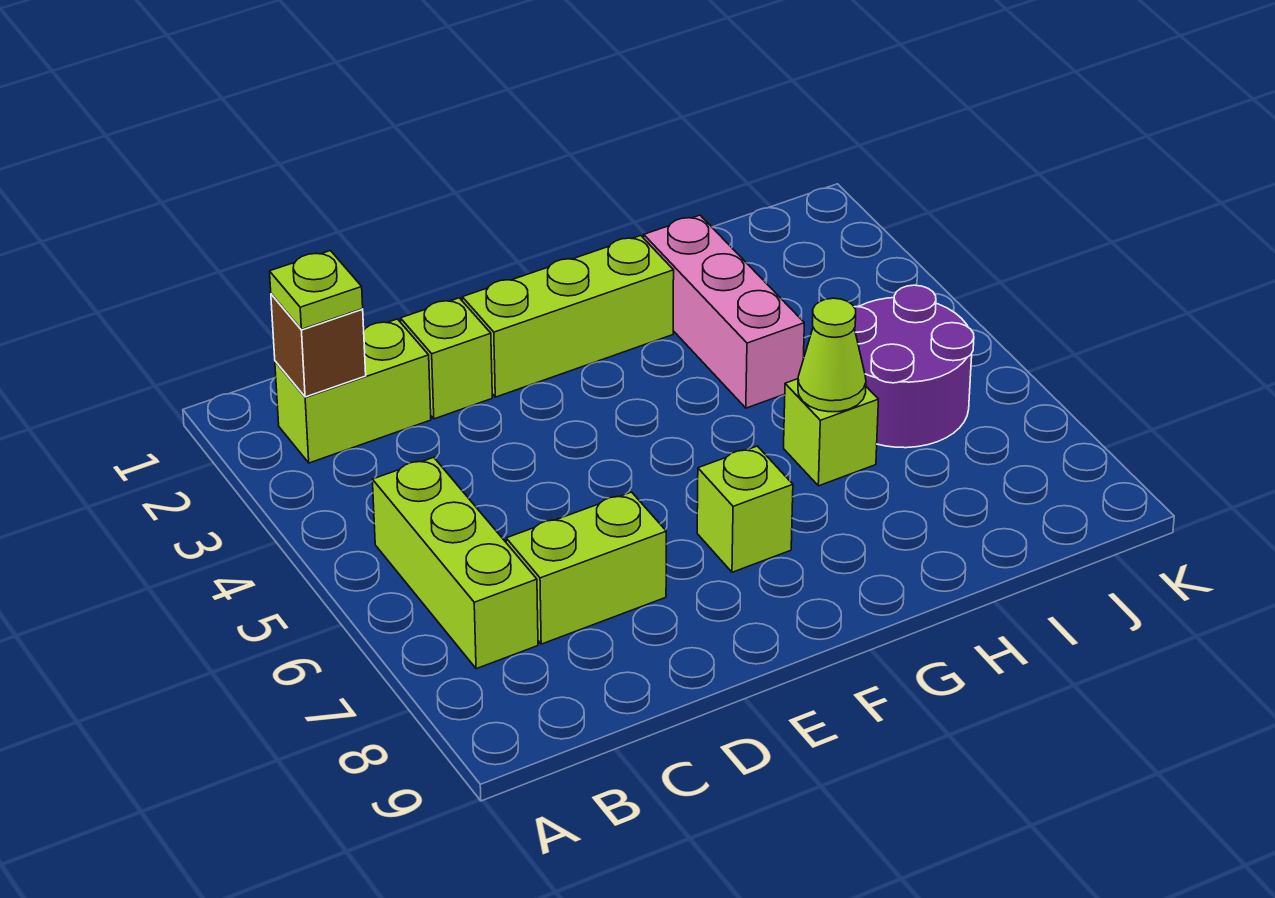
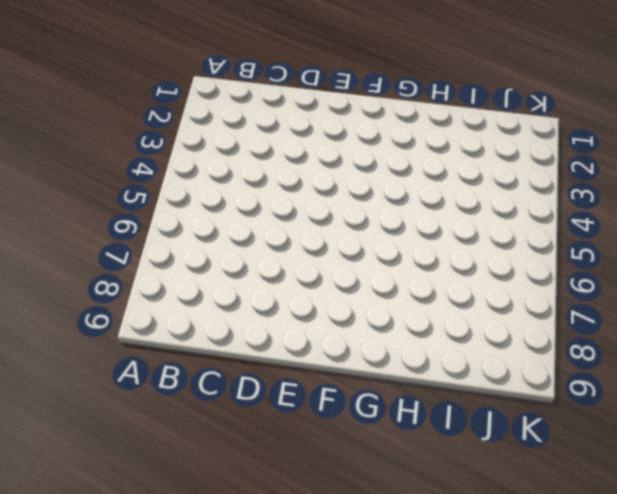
none -> lime brick B2:C2 level 1
none -> lime brick B5:B7 level 1
none -> lime brick C7:D7 level 1

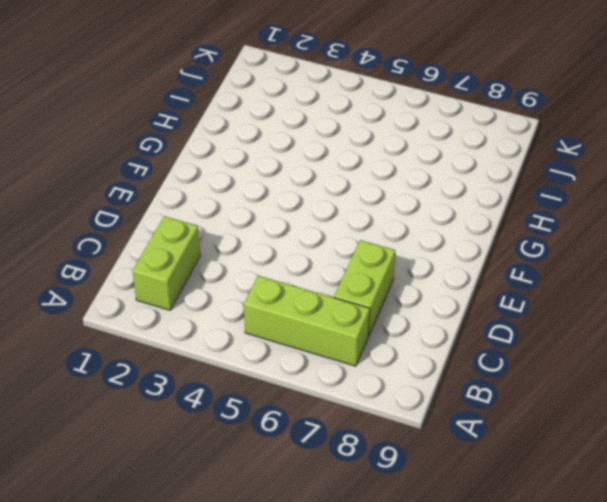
none -> lime brick D2 level 1
none -> lime brick E2:G2 level 1
none -> lime brick F7 level 1

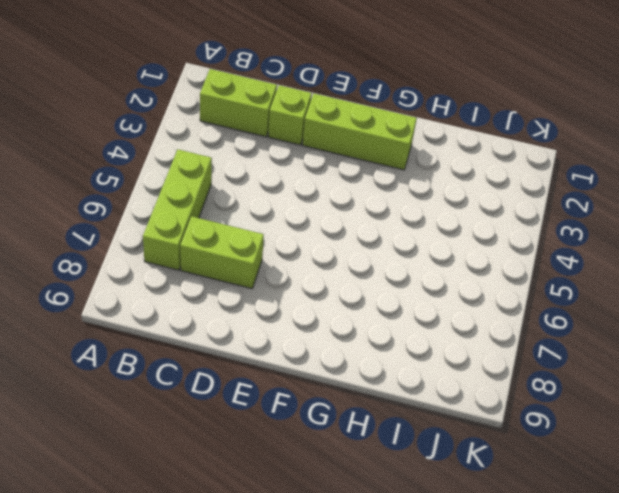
none -> lime brick F7 level 1
none -> pink brick H2:H4 level 1
none -> lime brick H6 level 1

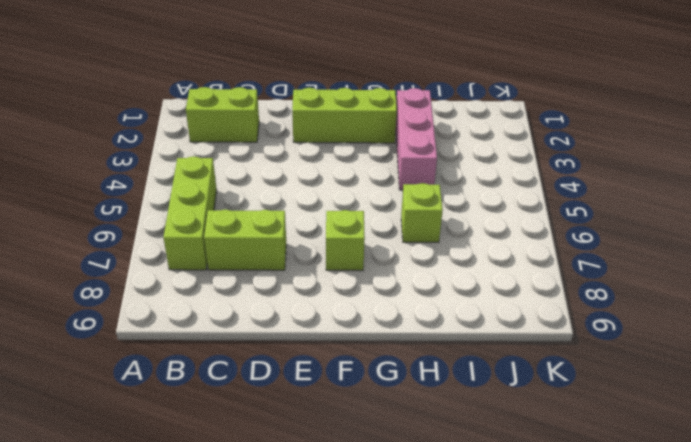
none -> lime brick D2 level 1
none -> purple round brick I5:J6 level 1
none -> brown brick B2 level 2

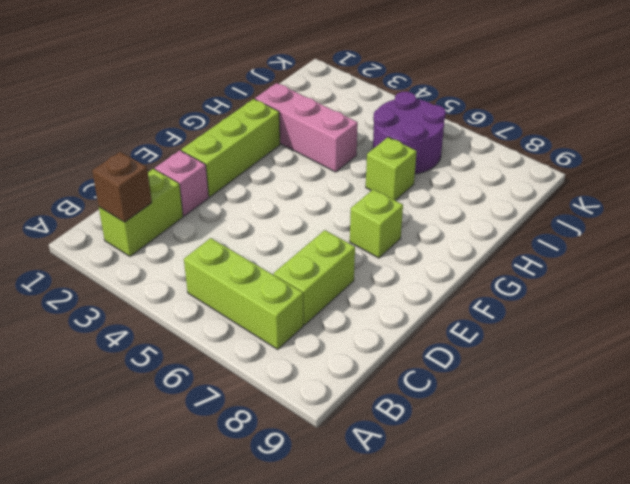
pink brick D2 level 1 -> lime brick D2 level 1
none -> lime cone H6 level 2
none -> lime plate B2 level 3

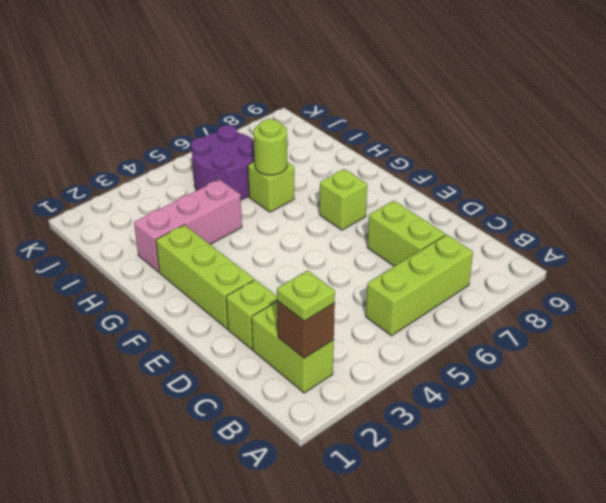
lime round brick H6 level 2 -> lime cone H6 level 2

